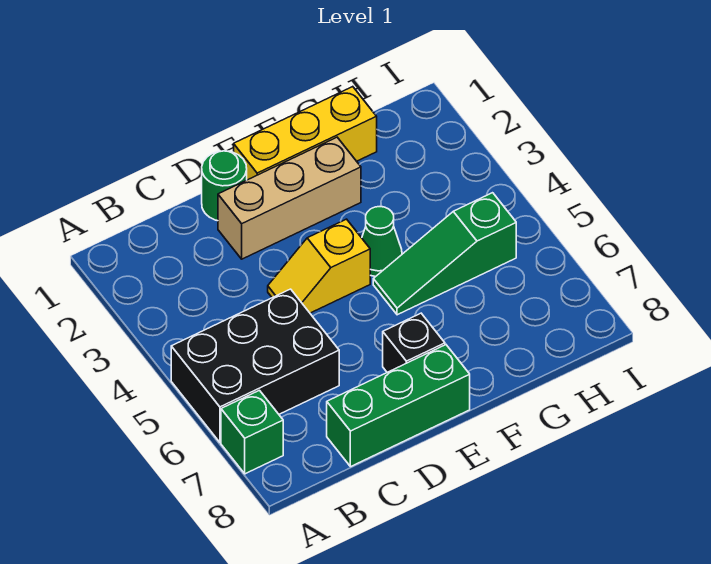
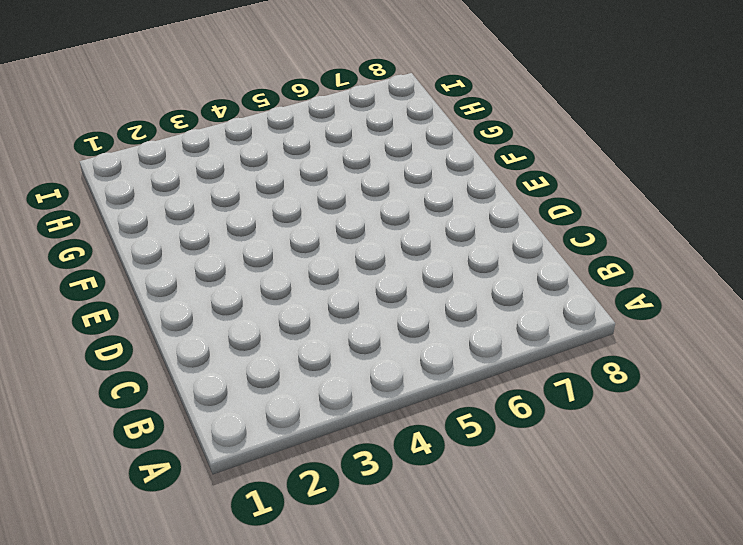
none -> black brick A5:C6 level 1
none -> green brick A7 level 1

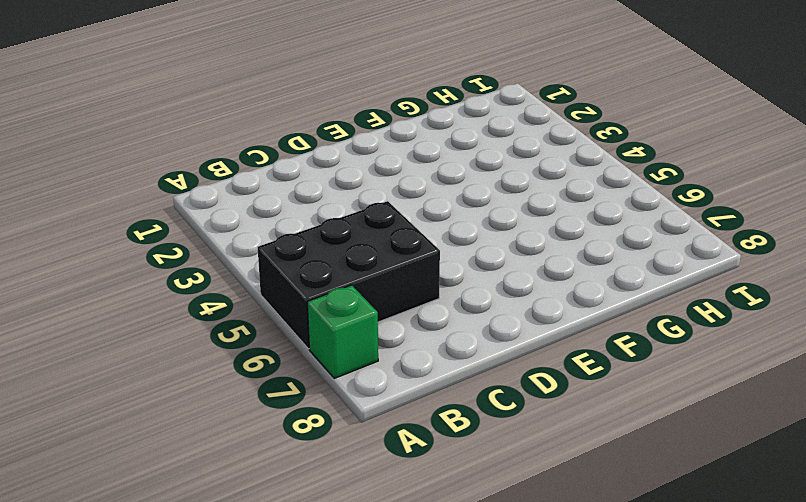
none -> green brick C8:E8 level 1
none -> green round brick D1 level 1

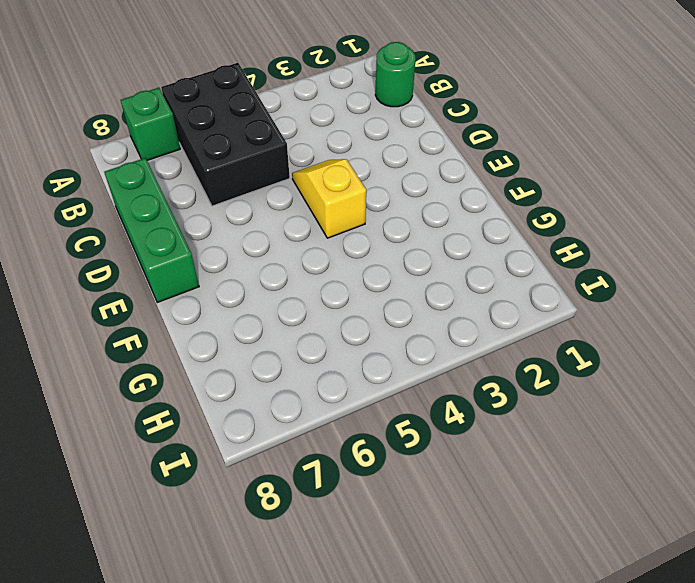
green round brick B1 level 1 -> green round brick D1 level 1
none -> tan brick D2:F2 level 1
none -> yellow brick E1:G1 level 1

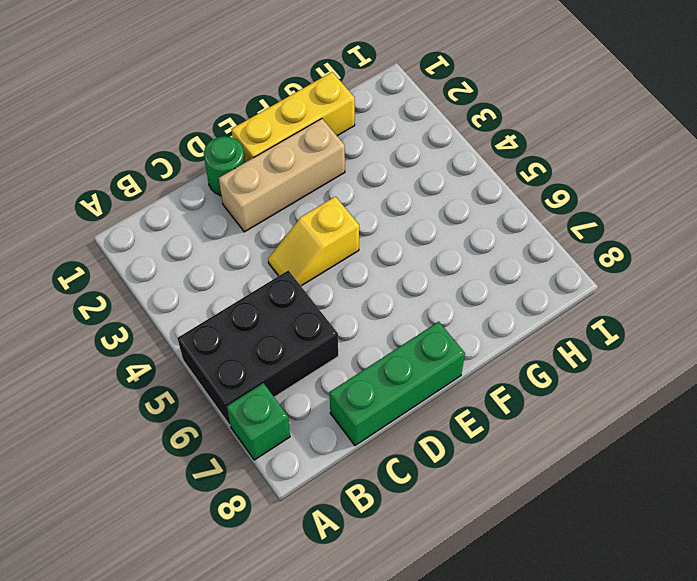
none -> black brick E7 level 1
none -> green cone F4 level 1

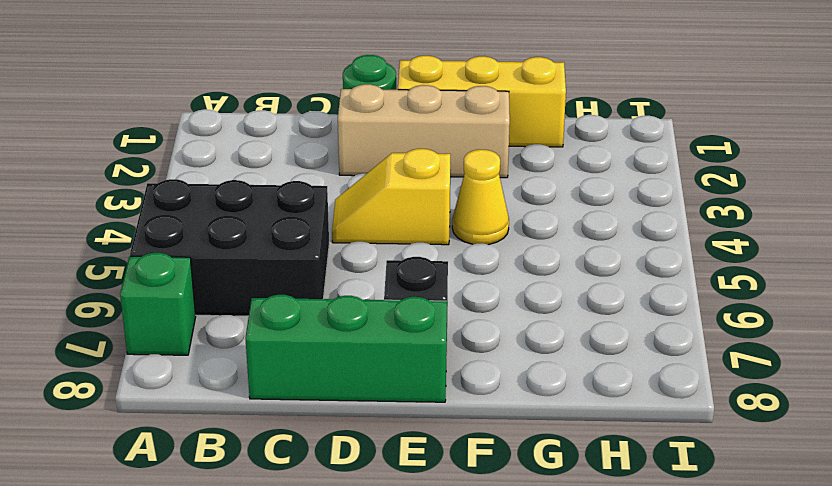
yellow cone F4 level 1 -> green cone F4 level 1
none -> green slope F5:H5 level 1 top H

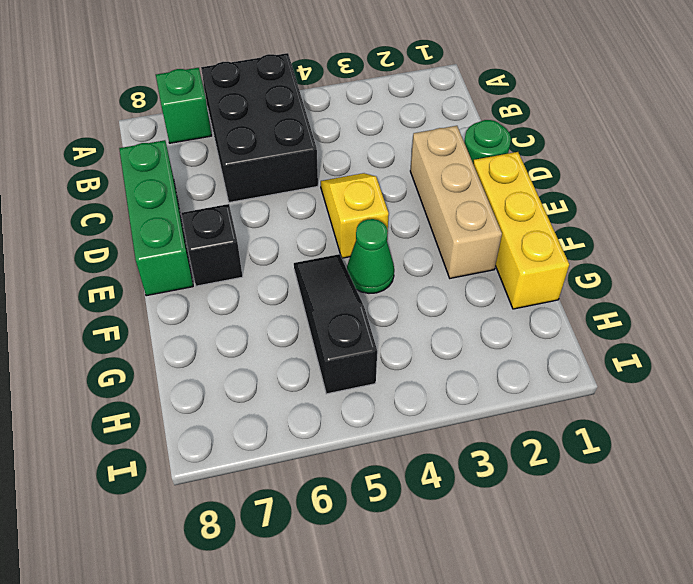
black slope F5:H5 level 1 top H -> green slope F5:H5 level 1 top H

